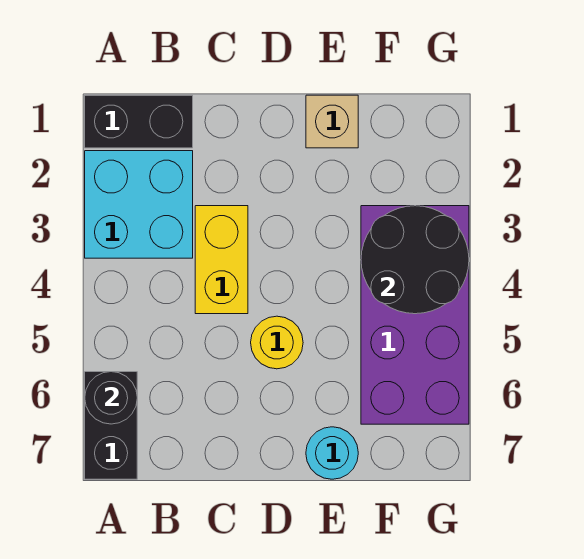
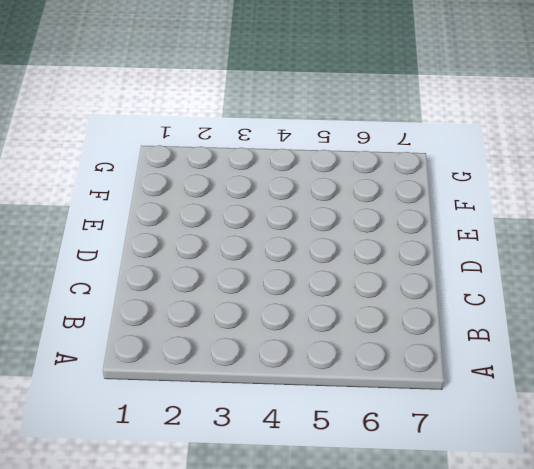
none -> black brick A1:B1 level 1
none -> cyan brick A2:B3 level 1

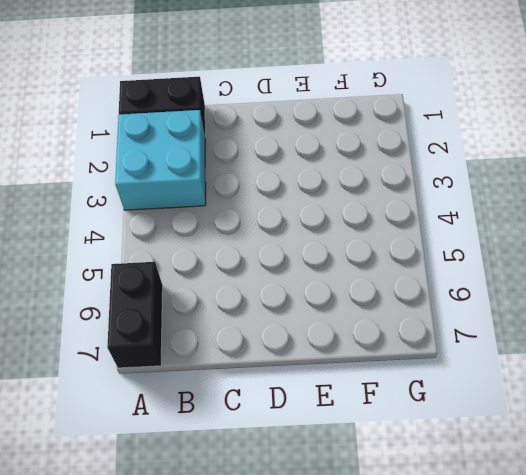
none -> yellow brick C3:C4 level 1
none -> yellow round brick D5 level 1

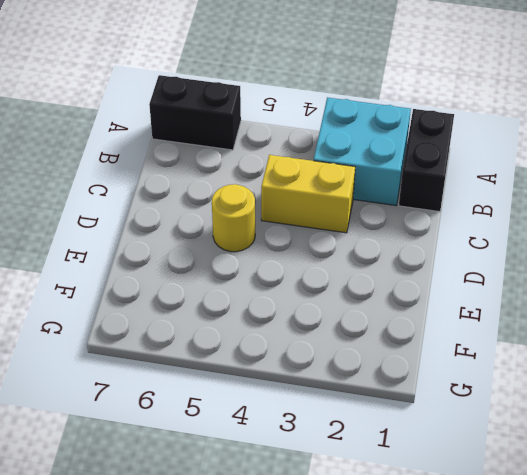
none -> tan brick E1 level 1
none -> cyan round brick E7 level 1

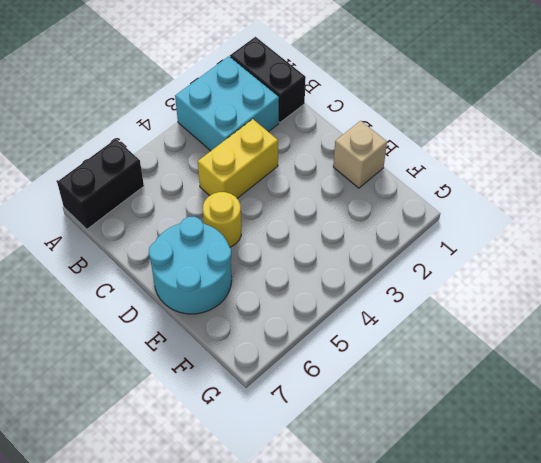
cyan round brick D6:E7 level 1 -> cyan round brick E7 level 1
none -> purple brick F3:G6 level 1
none -> black round brick A6 level 2

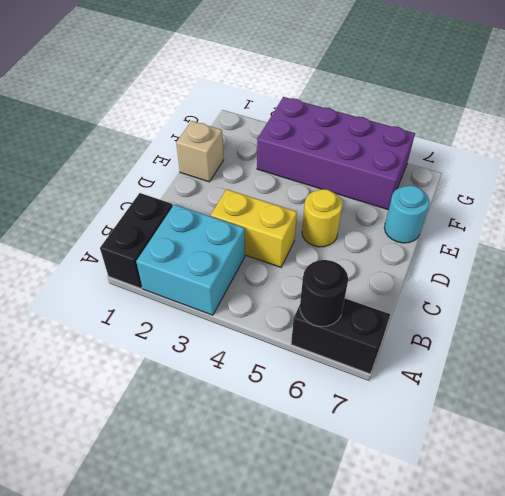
none -> black round brick F3:G4 level 2

